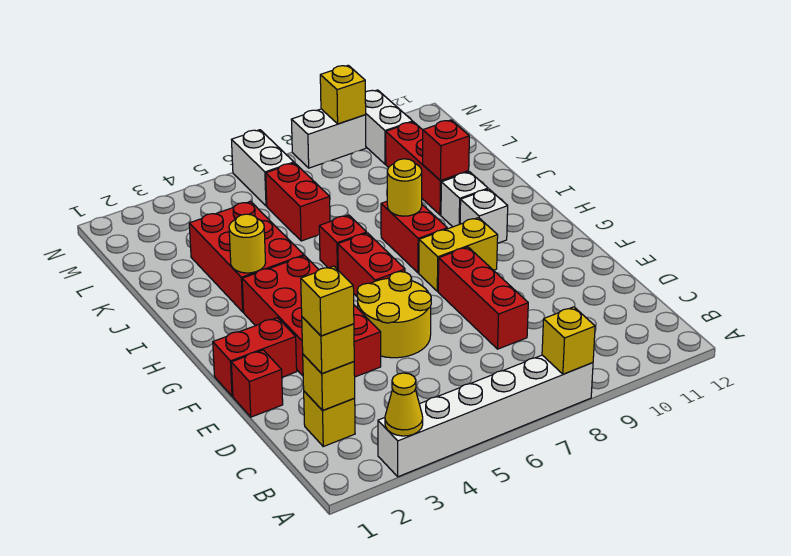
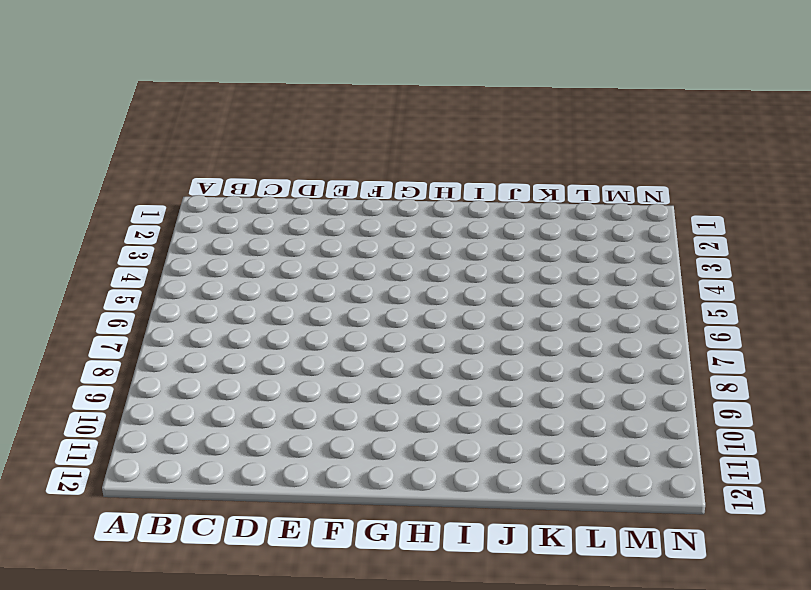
none -> white brick A3:A8 level 1
none -> yellow brick C2 level 1
none -> red brick D8:F8 level 1

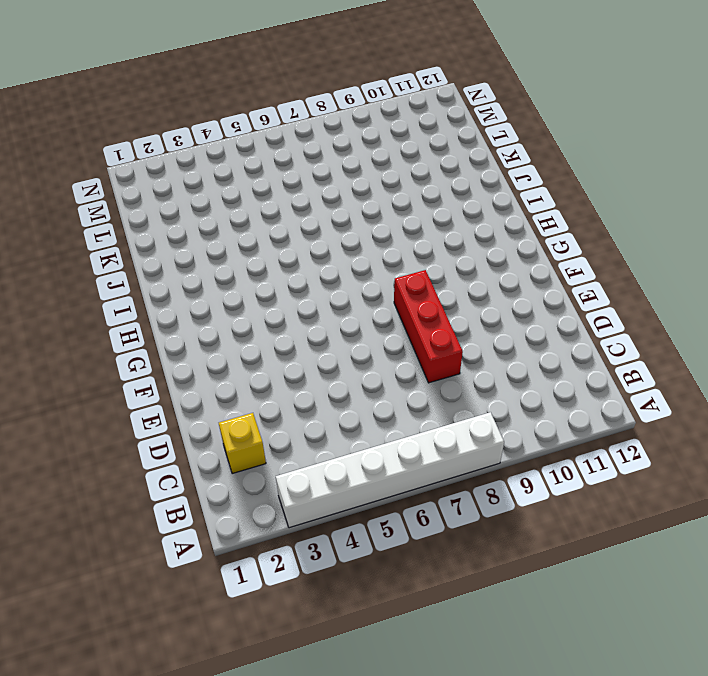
none -> red brick E1 level 1
none -> red brick E3:H4 level 1
none -> yellow round brick E5:F6 level 1

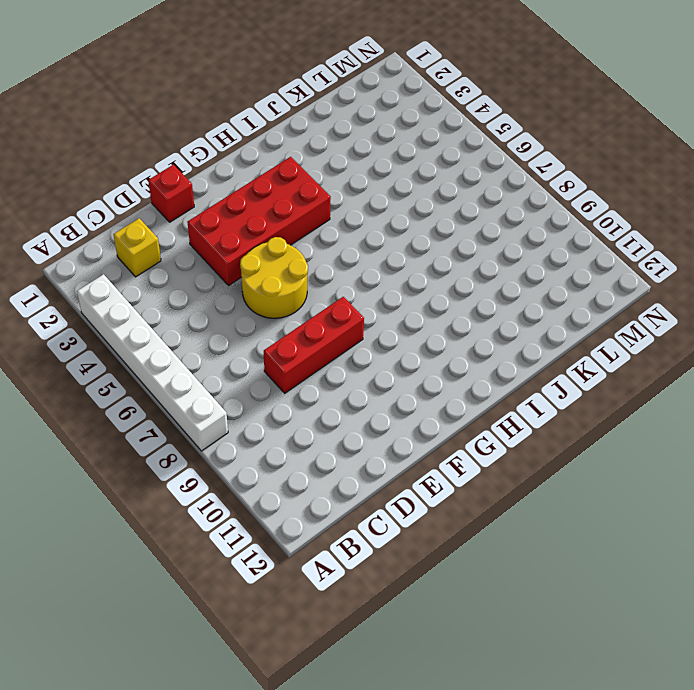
none -> red brick F1:F2 level 1
none -> red brick G6:H6 level 1
none -> yellow brick G8:G9 level 1

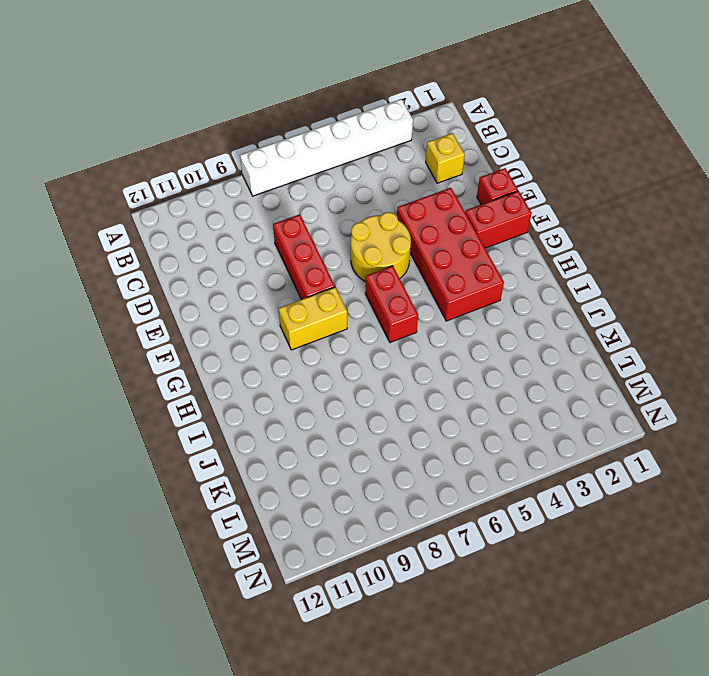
none -> red brick H8:I8 level 1
none -> white brick H10 level 1
none -> red brick I3:K4 level 1

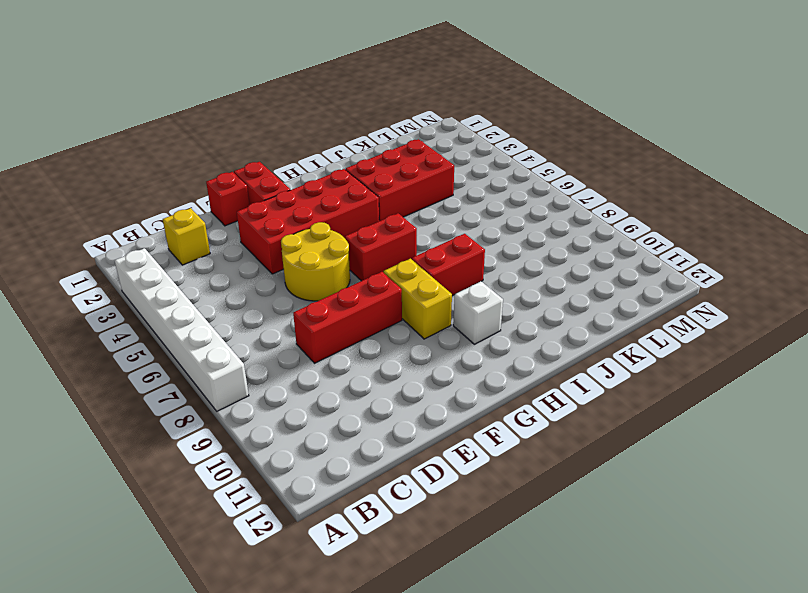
none -> red brick I6 level 1
none -> white brick I10 level 1
none -> red brick J10:L10 level 1

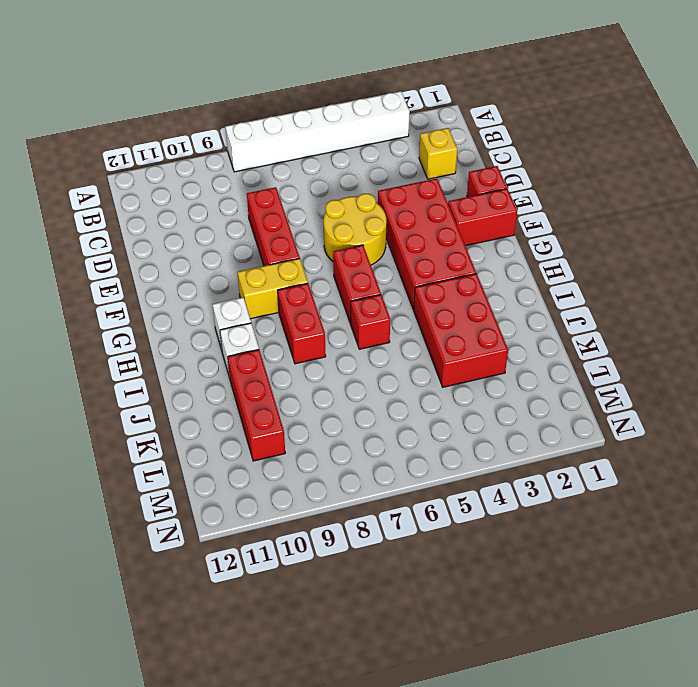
none -> red brick K6:L6 level 1
none -> white brick M6:N6 level 1
none -> white brick M10:N10 level 1

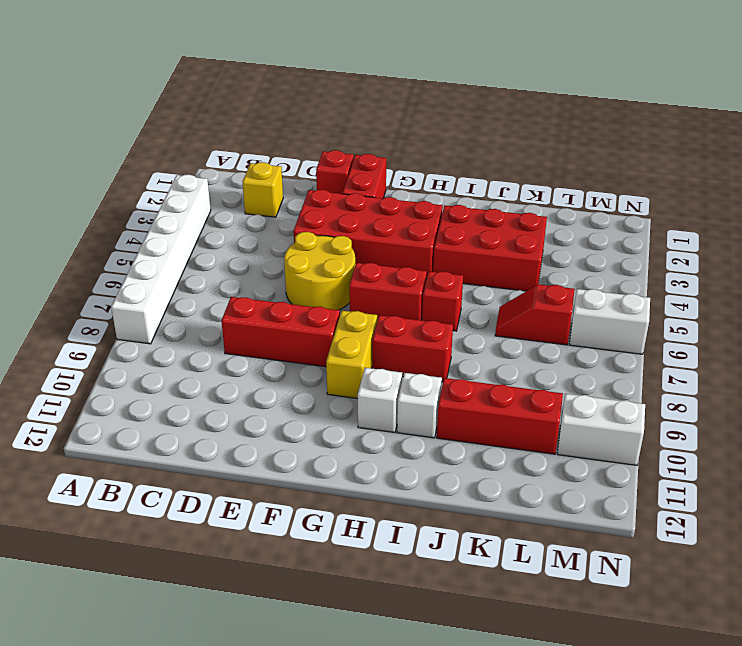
red slope K6:L6 level 1 top L -> red brick K6:L6 level 1
none -> white brick N8:N9 level 1
none -> yellow cone A3 level 2
none -> yellow brick A8 level 2

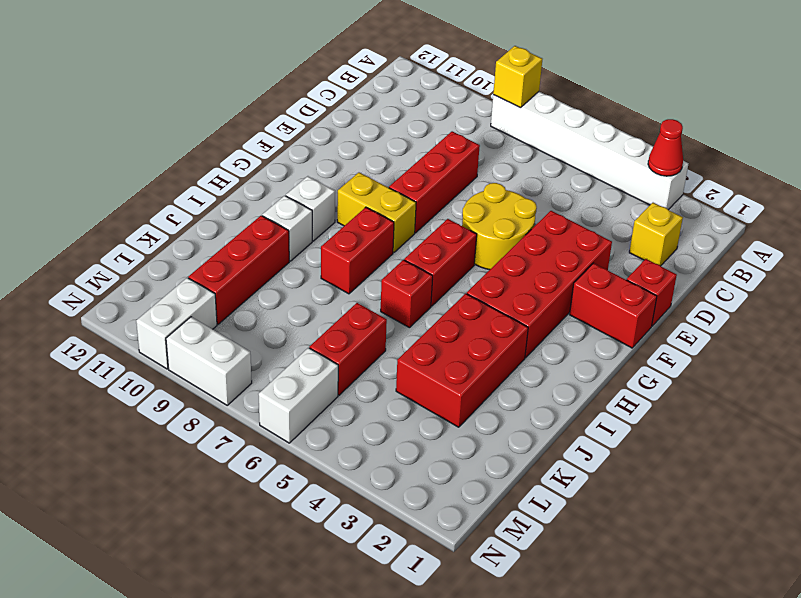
red cone A3 level 2 -> yellow cone A3 level 2
none -> yellow brick C2 level 2
none -> yellow round brick I3 level 2
none -> yellow round brick I8 level 2

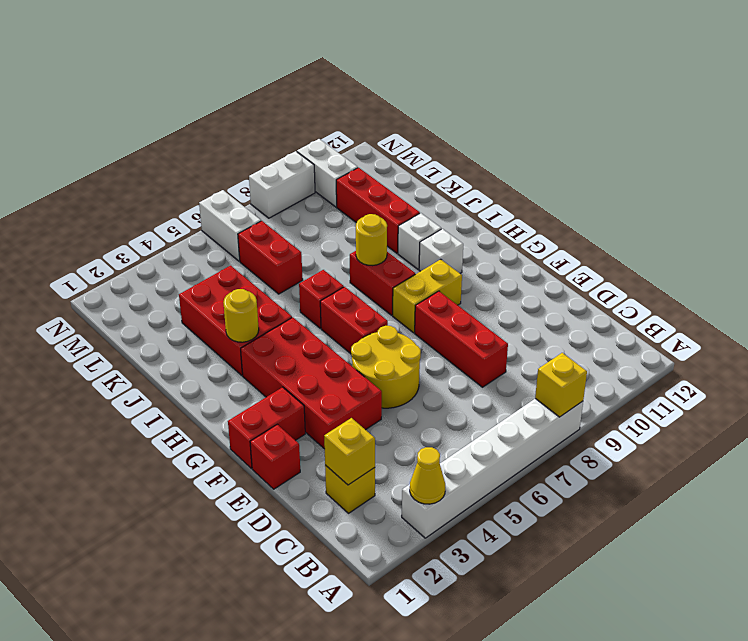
none -> red brick J10 level 2
none -> yellow brick N9 level 2
none -> yellow brick C2 level 3

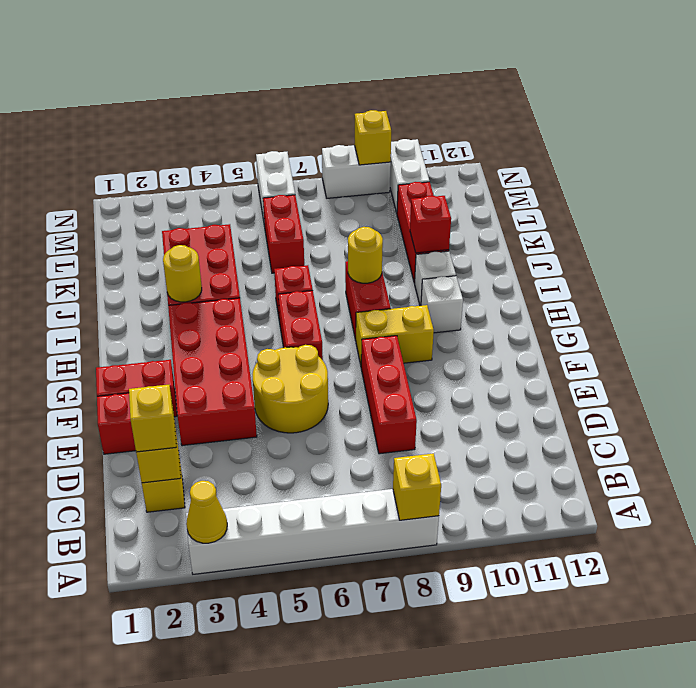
none -> yellow brick C2 level 4

